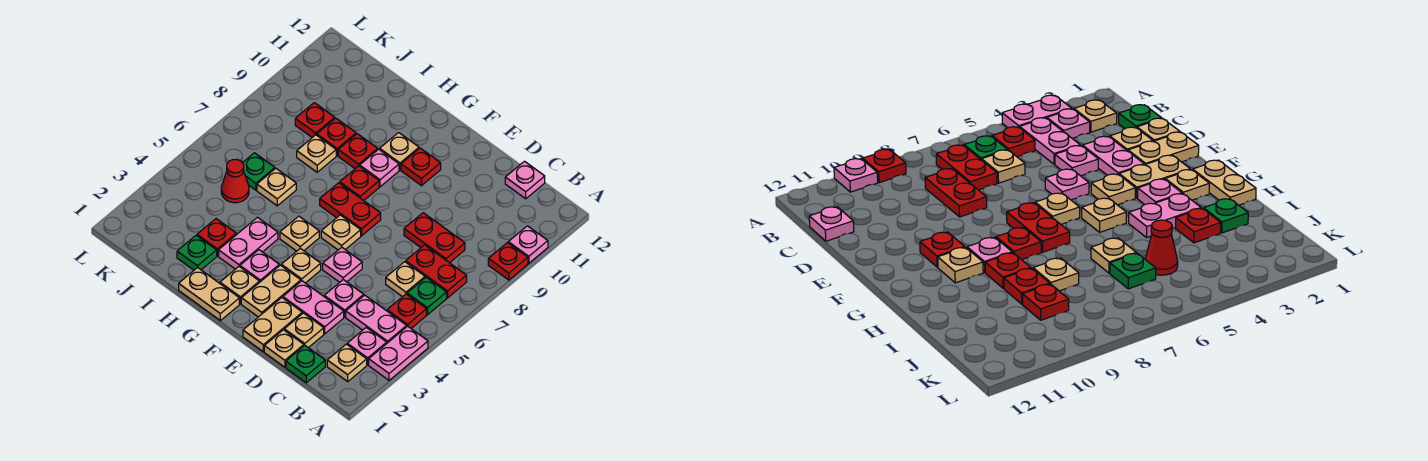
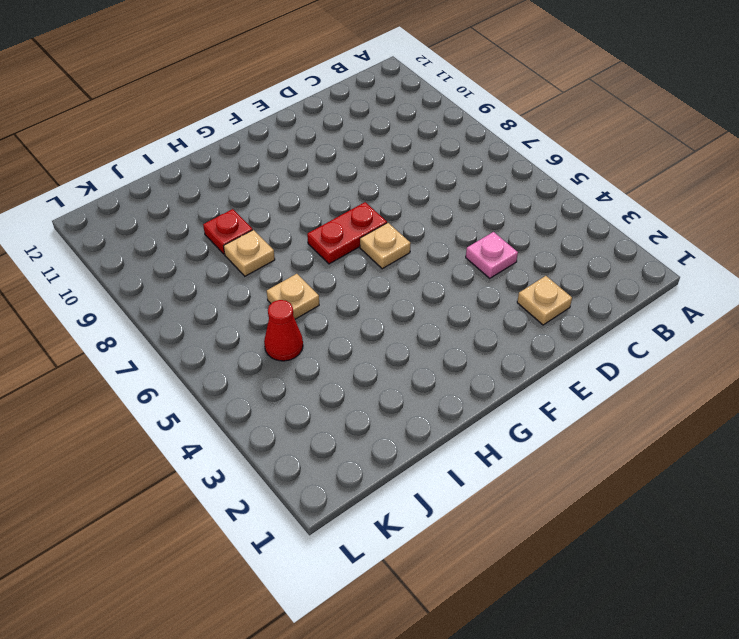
none -> pink plate A3:A4 level 1
none -> red plate A9 level 1
none -> pink plate A10 level 1
none -> tan plate B2 level 1

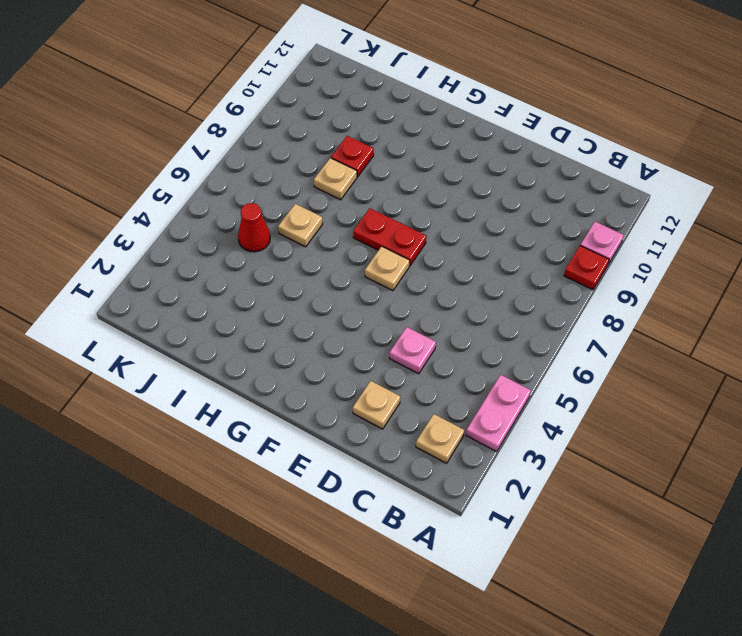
none -> pink plate B3 level 1
none -> pink plate B4:C4 level 1
none -> red plate B5 level 1
none -> green plate B6 level 1

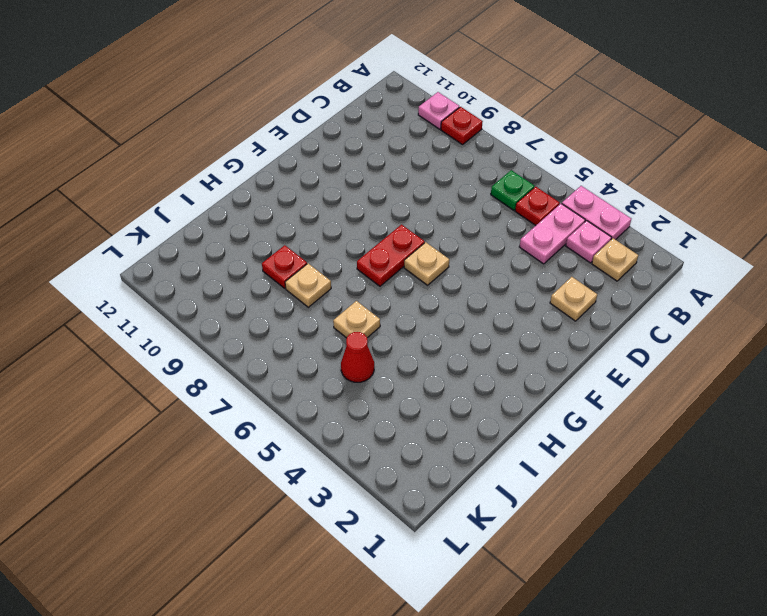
none -> red plate B7:C7 level 1
none -> green plate C1 level 1
none -> tan plate C6 level 1
none -> red plate C8:D8 level 1

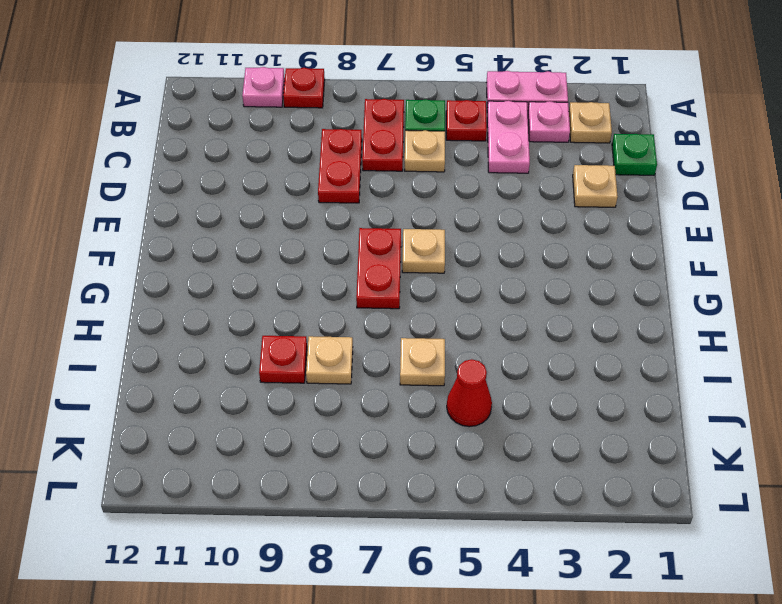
none -> pink plate C12 level 1
none -> tan plate D1 level 1
none -> pink plate D3:E3 level 1
none -> pink plate D4 level 1

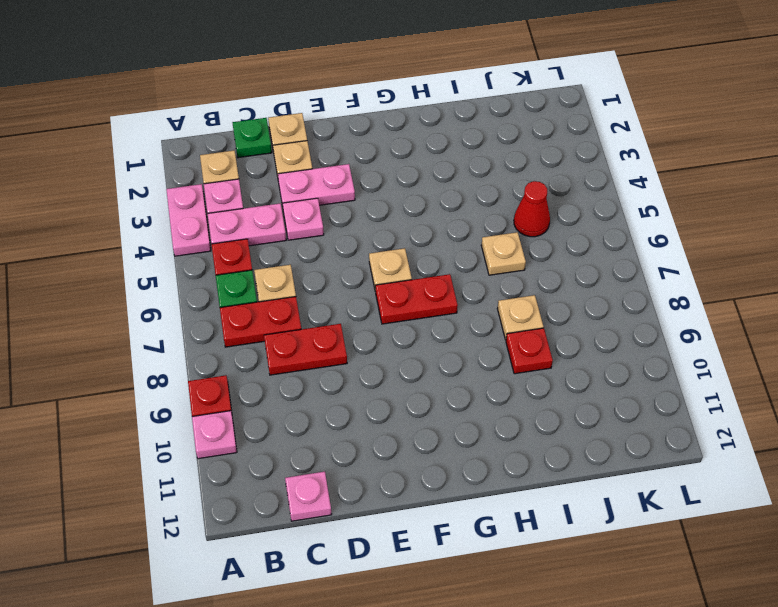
none -> tan plate E1:E2 level 1
none -> pink plate E5 level 1
none -> tan plate F2:F3 level 1
none -> tan plate F4 level 1

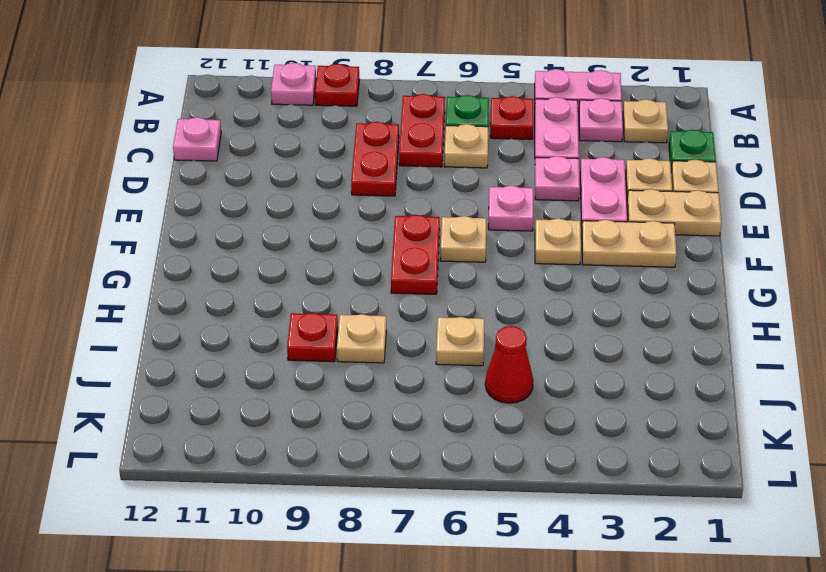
none -> red plate F10 level 1
none -> tan plate G1:H1 level 1
none -> tan plate G2 level 1
none -> pink plate G3 level 1

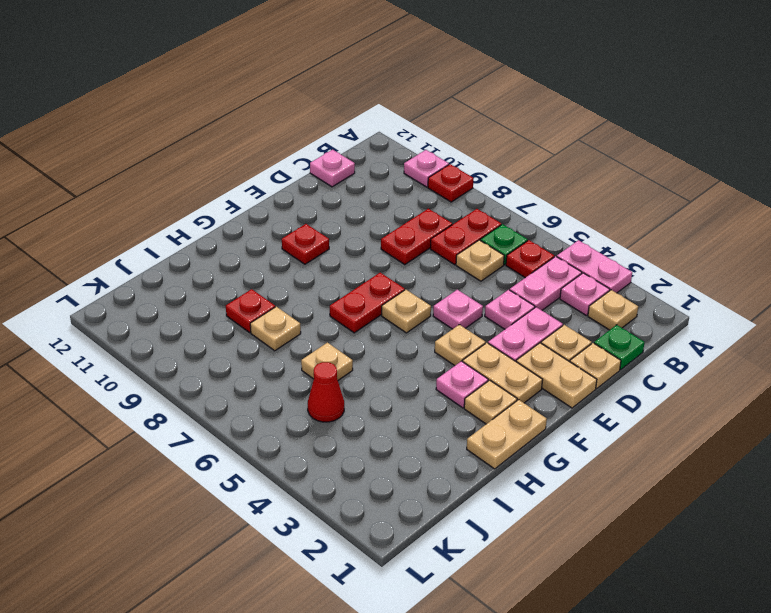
none -> tan plate G5 level 1
none -> red plate G8 level 1
none -> pink plate G9 level 1
none -> tan plate G10 level 1

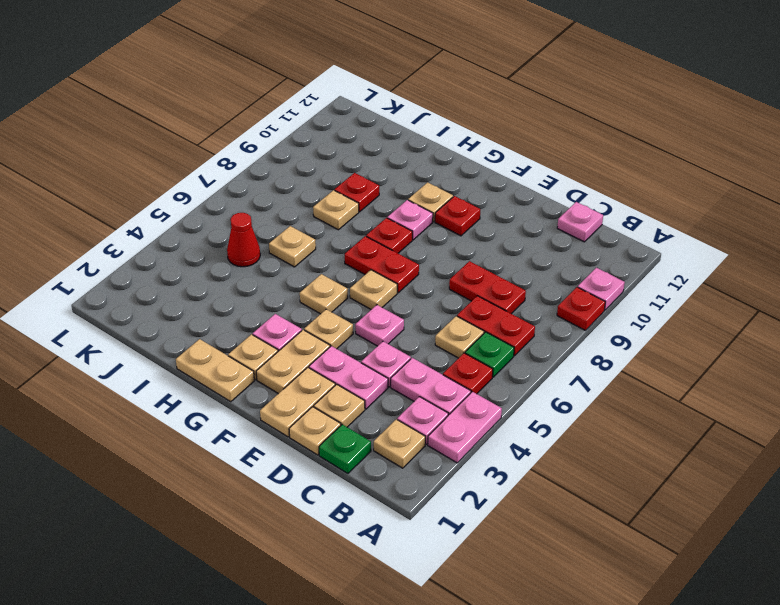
none -> pink plate H3:H4 level 1
none -> red plate H9 level 1
none -> green plate I2 level 1
none -> red plate I3 level 1

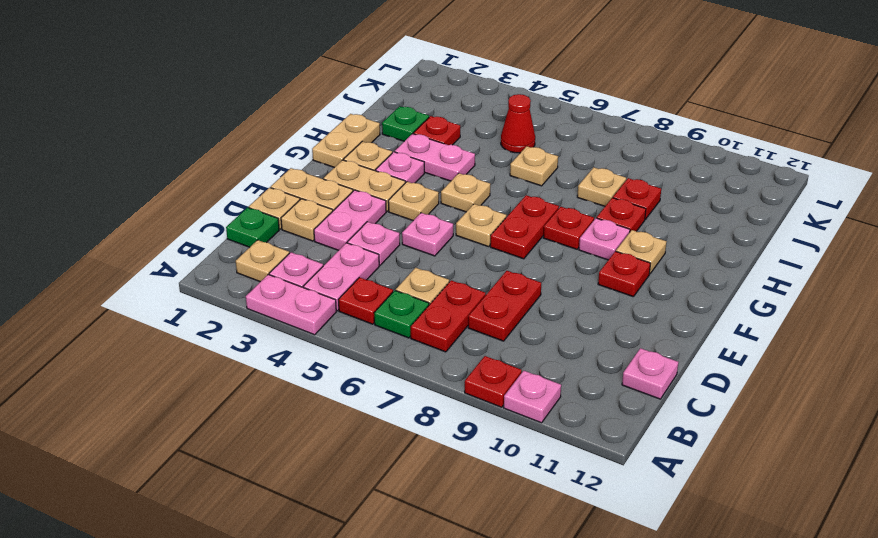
none -> green plate J6 level 1
none -> red plate J9 level 1

